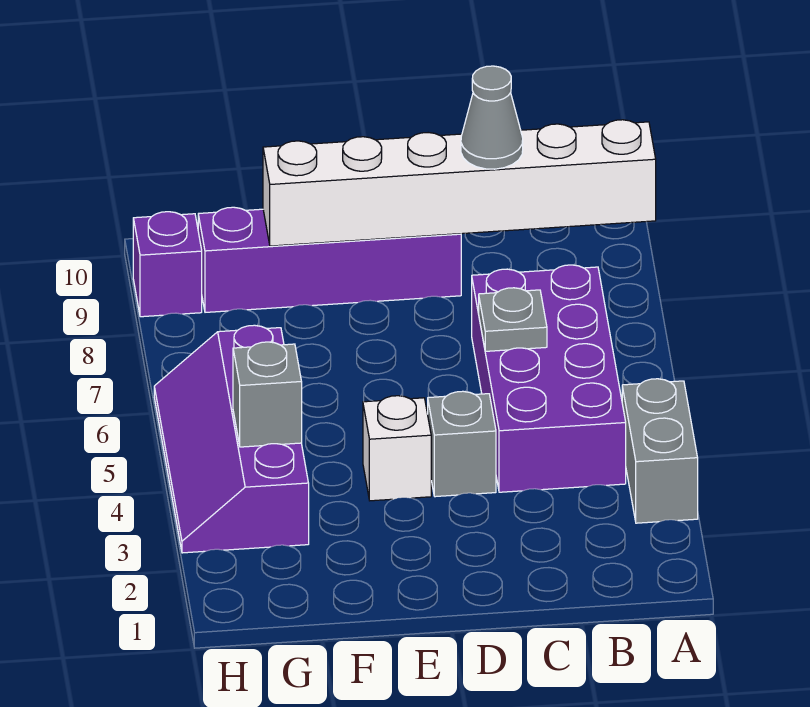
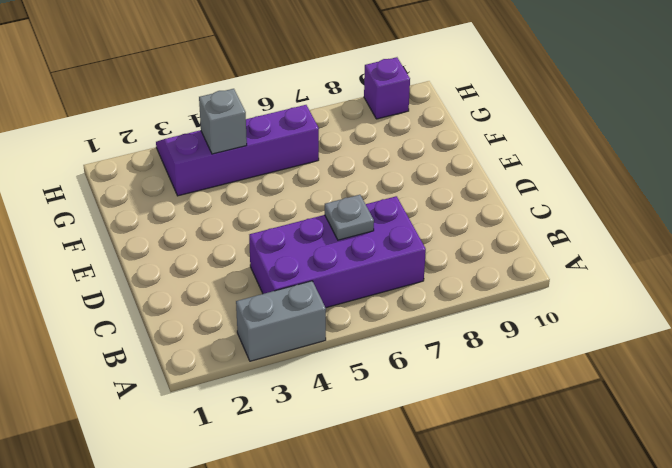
none -> grey brick D4 level 1
none -> purple brick D9:G9 level 1

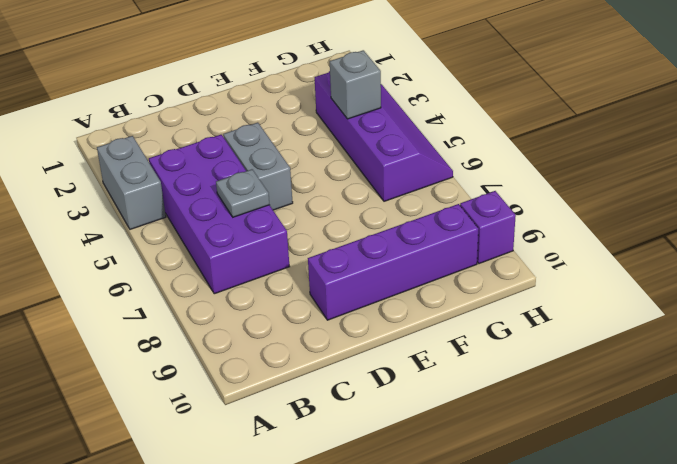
grey brick D4:D5 level 1 -> grey brick D4 level 1
none -> white brick E4 level 1
none -> white brick A9:F9 level 2

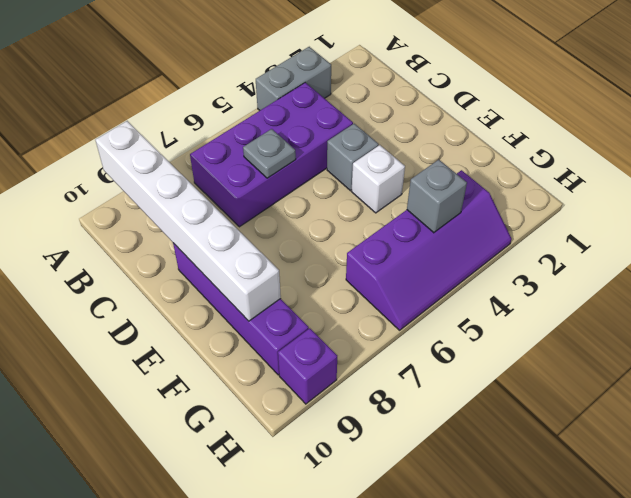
none -> grey cone C9 level 3

